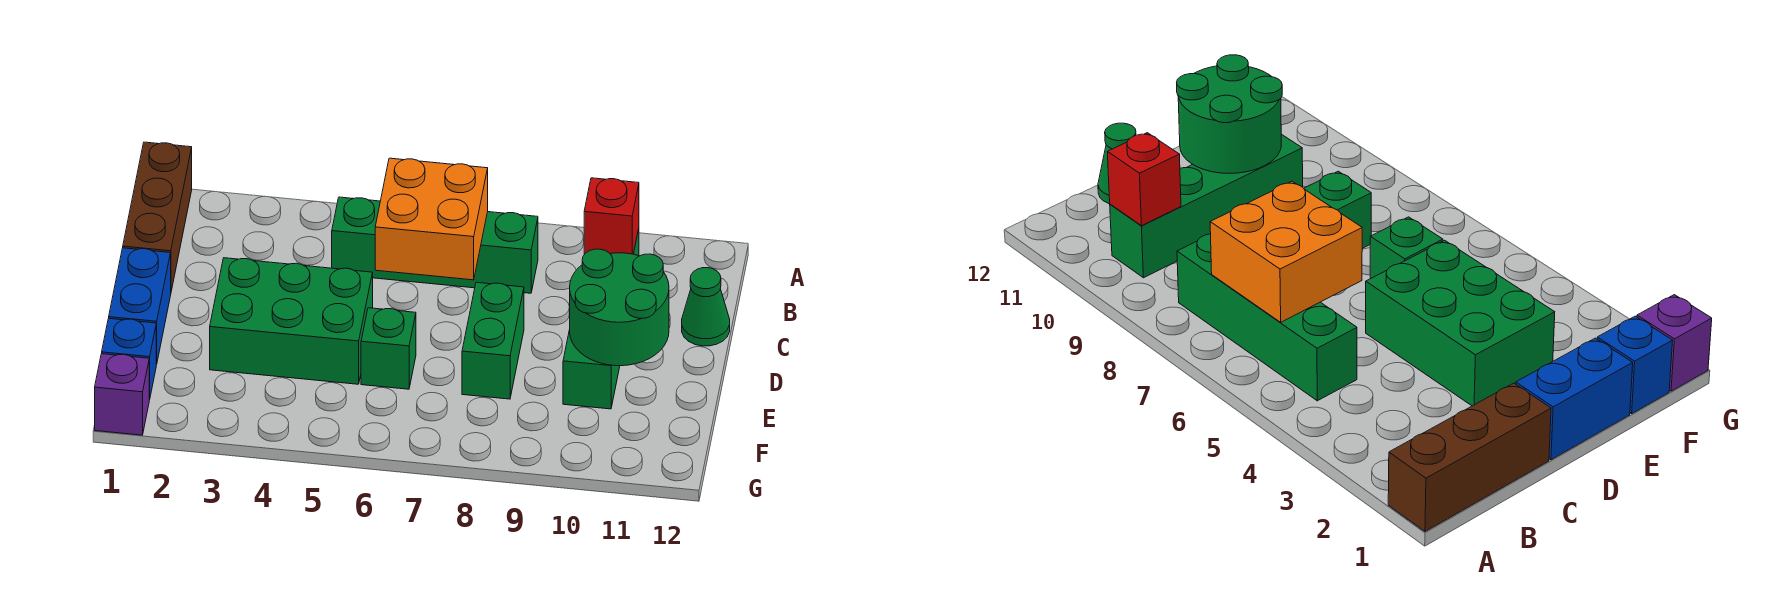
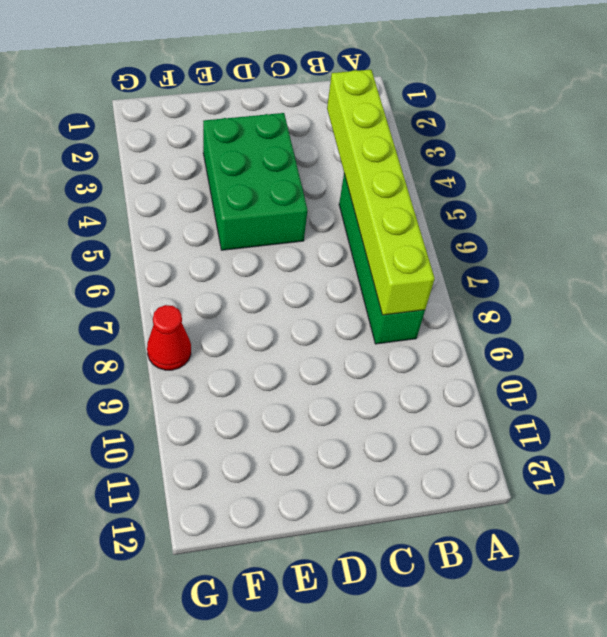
lime brick B3:B8 level 2 -> orange brick B6:C7 level 2
red cone G8 level 1 -> none
none -> brown brick A1:C1 level 1
none -> green brick B10:E10 level 1
none -> green cone C12 level 1

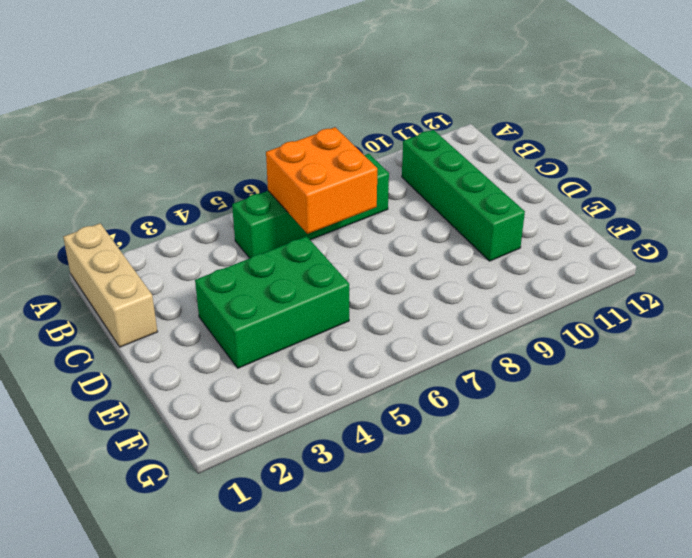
tan brick A1:C1 level 1 -> brown brick A1:C1 level 1
none -> green cone C12 level 1
none -> blue brick D1:E1 level 1
none -> green brick D8:E8 level 1

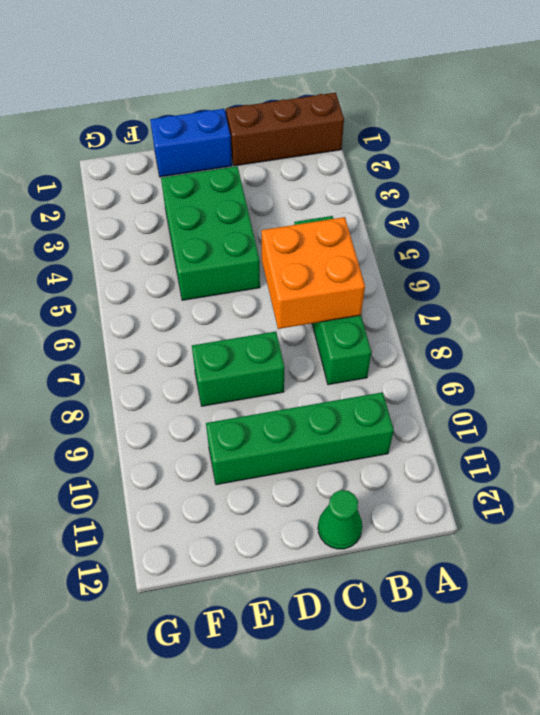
none -> green brick E6 level 1
none -> blue brick F1 level 1
none -> purple brick G1 level 1

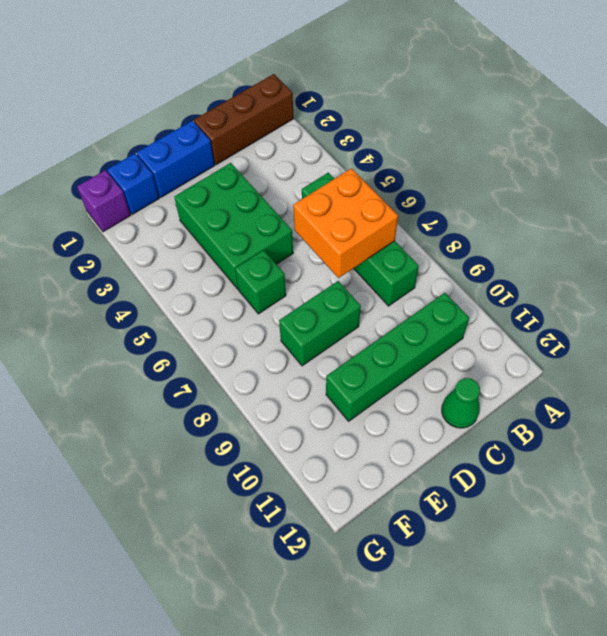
none -> red brick B10 level 2
none -> green round brick D10:E11 level 2

